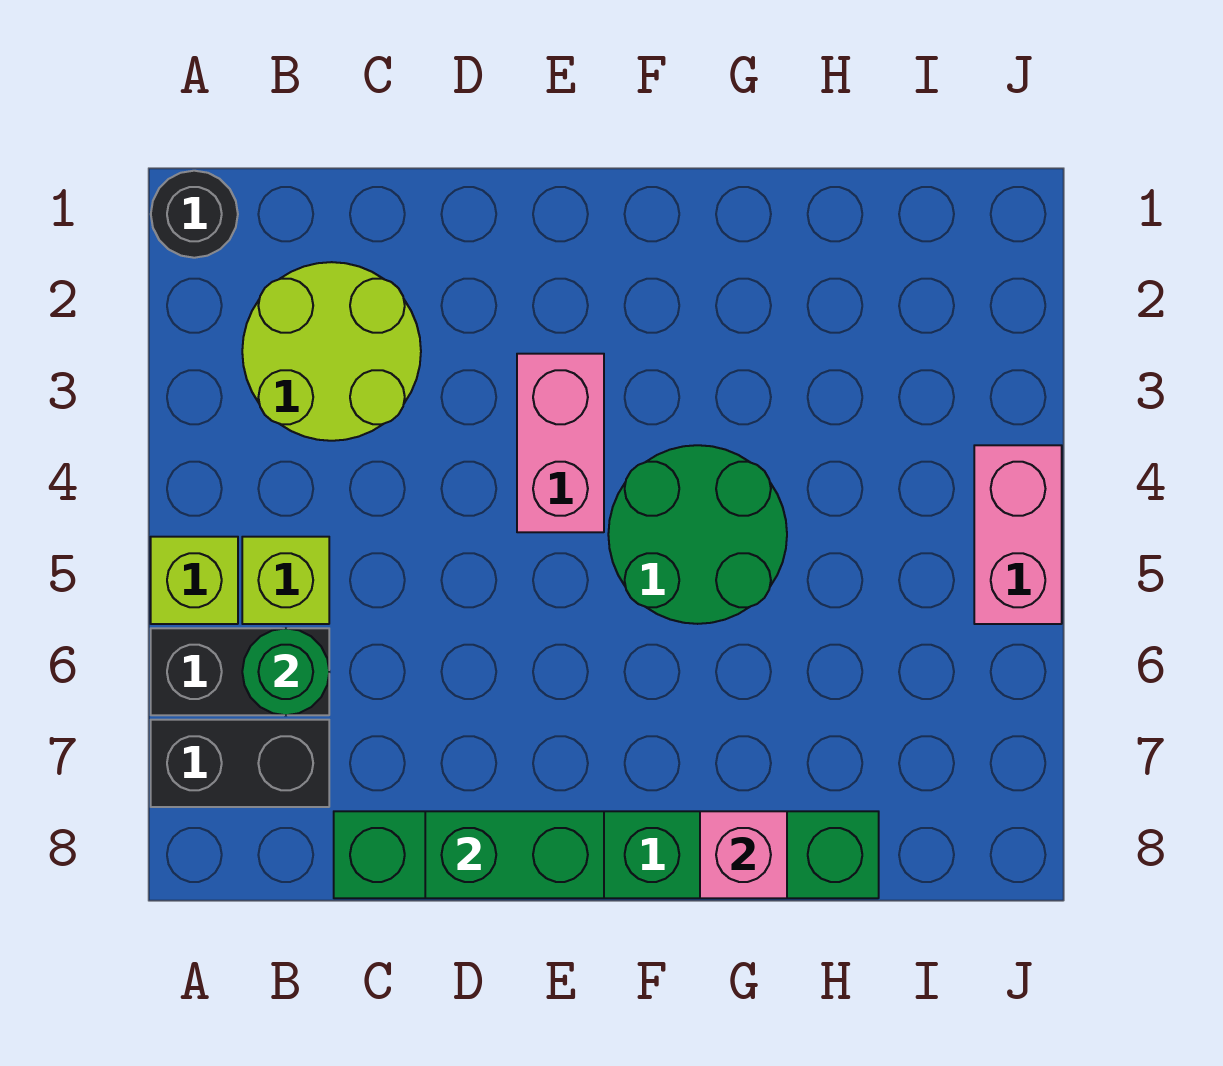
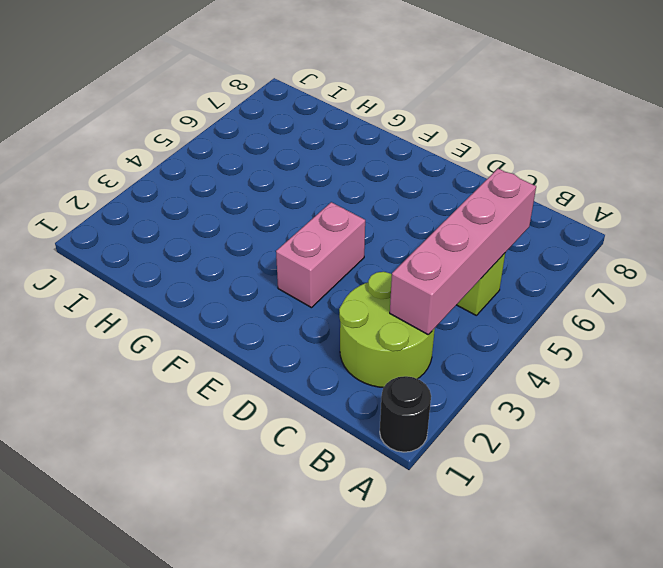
pink brick B3:B6 level 2 -> green round brick B6 level 2
none -> lime brick A5 level 1
none -> black brick A6:B6 level 1
none -> black brick A7:B7 level 1

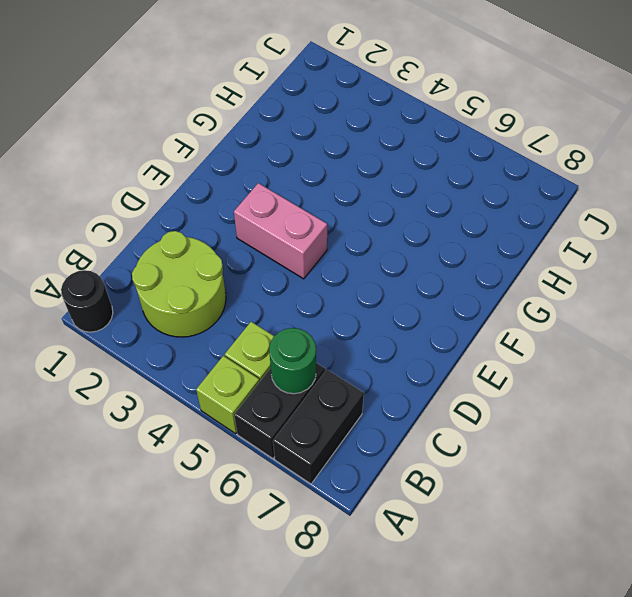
none -> green brick C8:H8 level 1
none -> green round brick F4:G5 level 1
none -> pink brick J4:J5 level 1

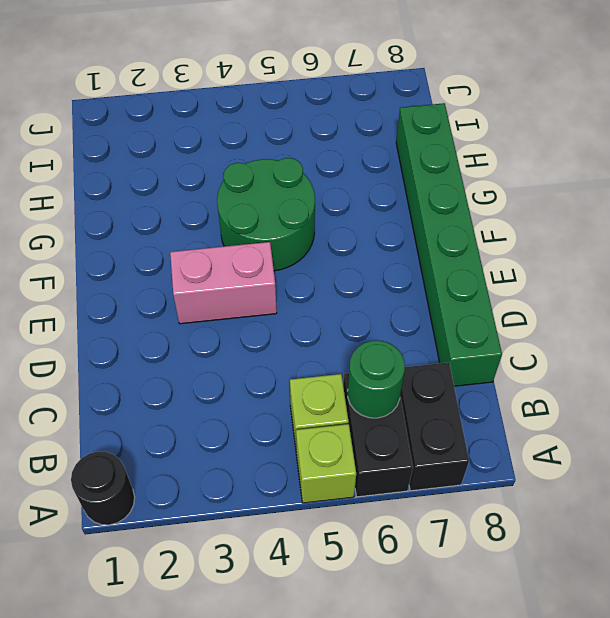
none -> lime round brick B2:C3 level 1
none -> pink brick J4:J5 level 1
none -> green brick D8:E8 level 2

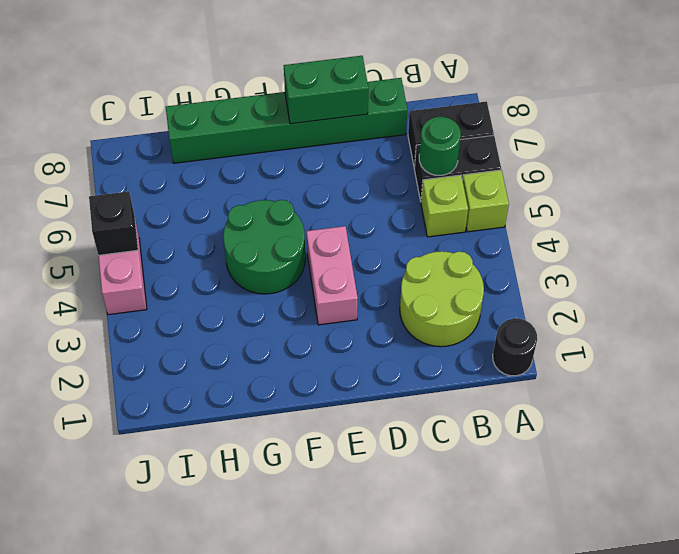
black brick J5 level 2 -> none
none -> pink brick G8 level 2

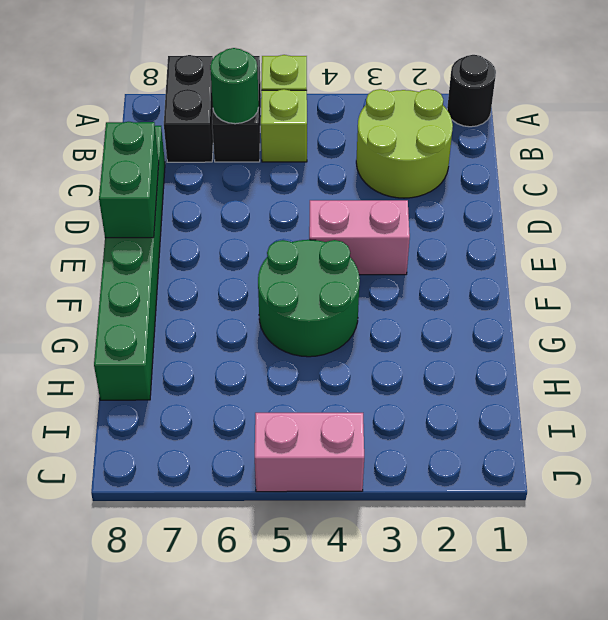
none -> pink brick G8 level 2

